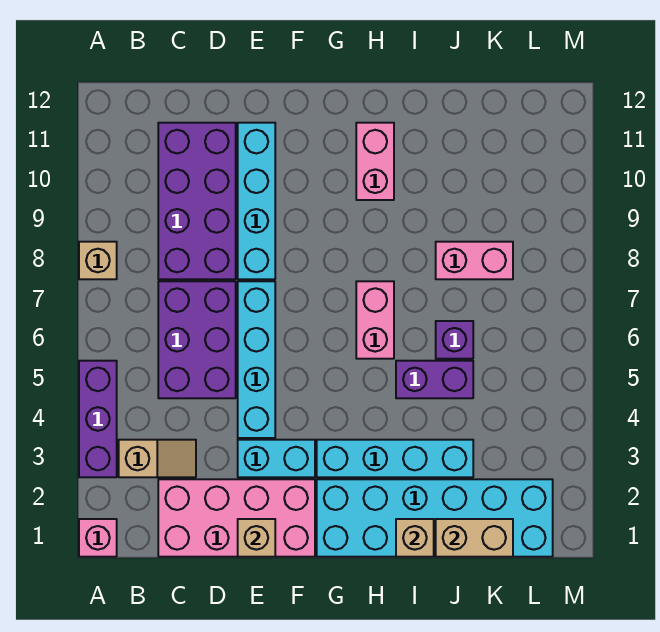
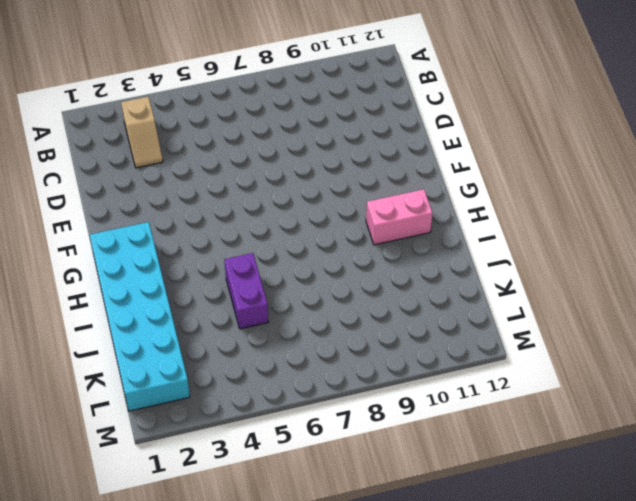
none -> pink brick A1 level 1
none -> purple brick A3:A5 level 1
none -> tan brick A8 level 1

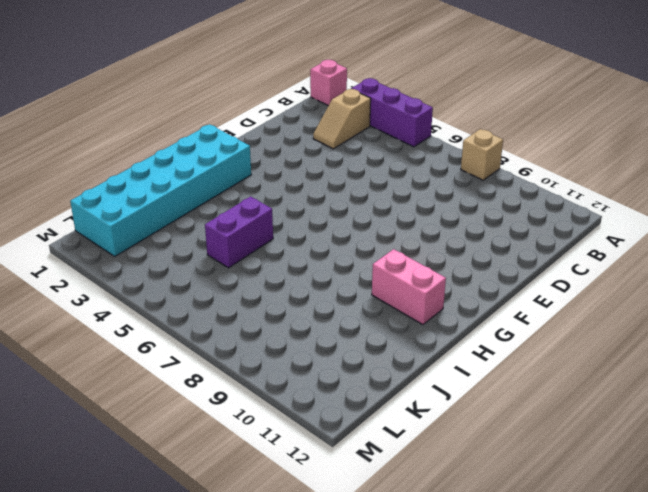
none -> pink brick C1:F2 level 1
none -> purple brick C5:D7 level 1
none -> purple brick C8:D11 level 1

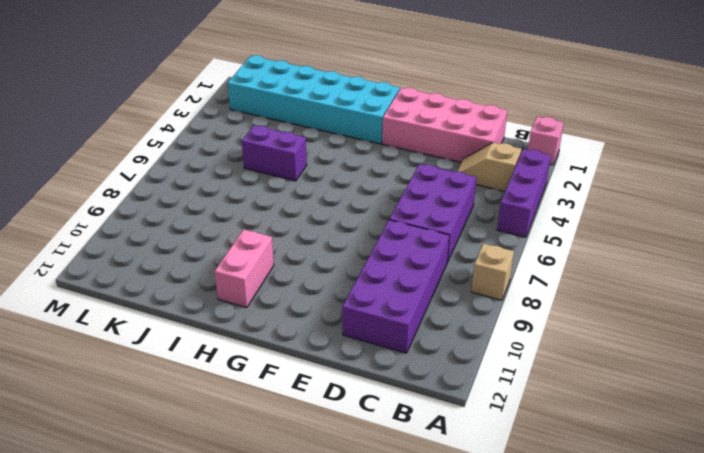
none -> cyan brick E3:F3 level 1
none -> cyan brick E4:E7 level 1
none -> cyan brick E8:E11 level 1

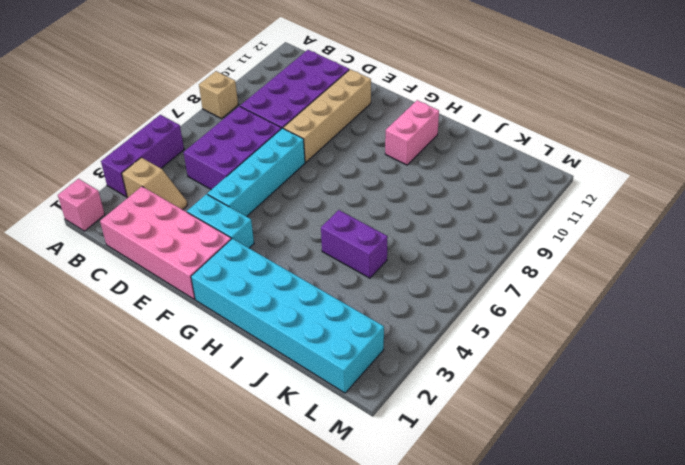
tan brick E8:E11 level 1 -> cyan brick E8:E11 level 1
none -> cyan brick G3:J3 level 1
none -> pink brick H6:H7 level 1
none -> purple brick J6 level 1

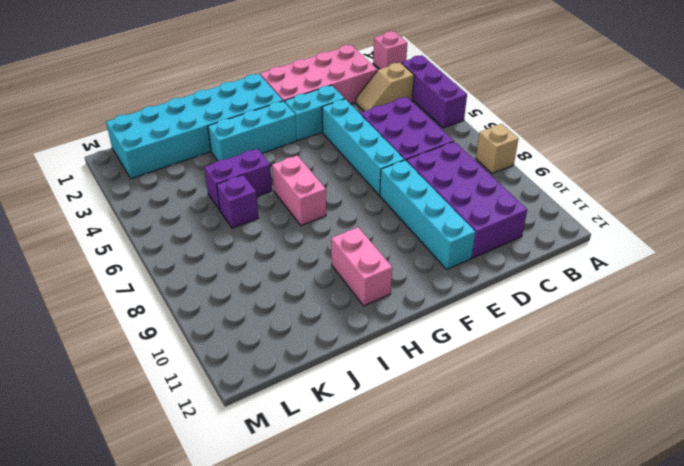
cyan brick G3:I3 level 1 -> cyan brick G3:J3 level 1
none -> pink brick J8:K8 level 1
none -> tan brick E1 level 2
none -> tan brick I1 level 2

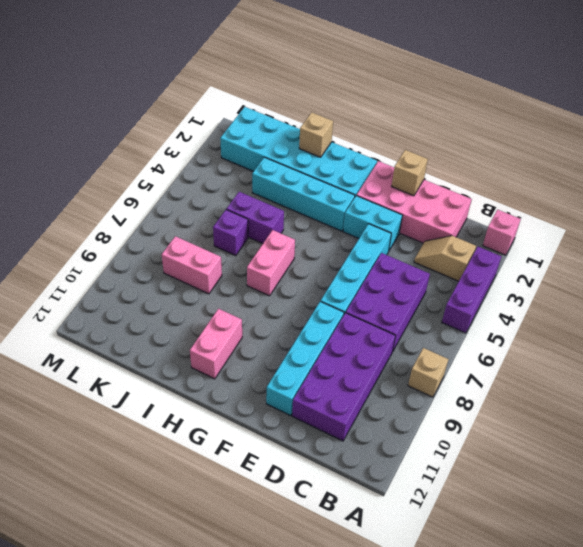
none -> tan brick J1:K1 level 2

